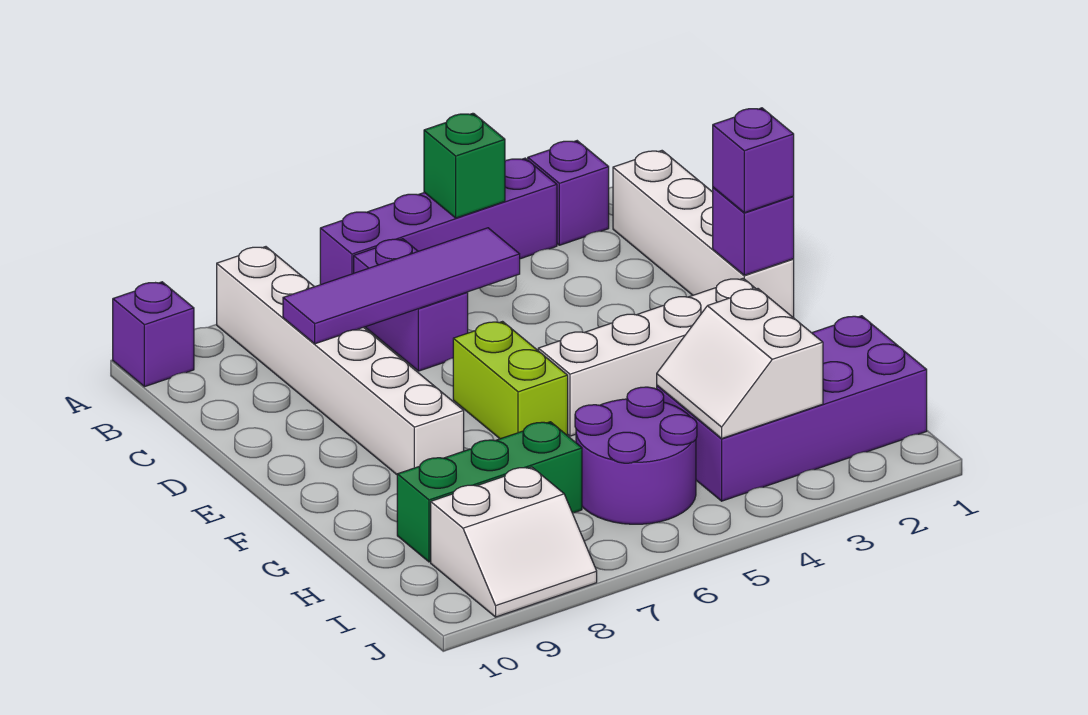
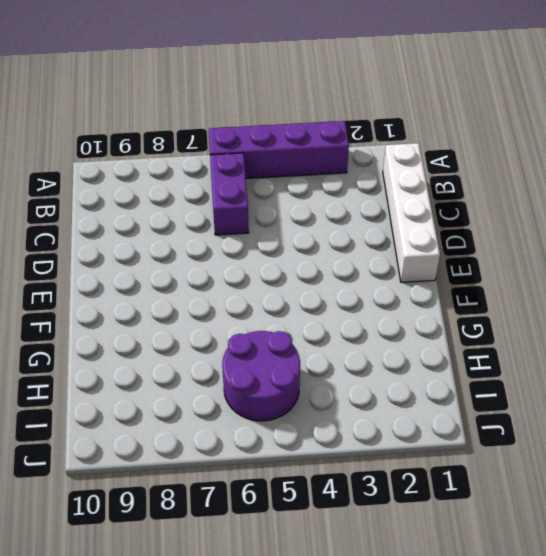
none -> purple brick A2 level 1
none -> white brick A8:F8 level 1
none -> purple brick A10 level 1

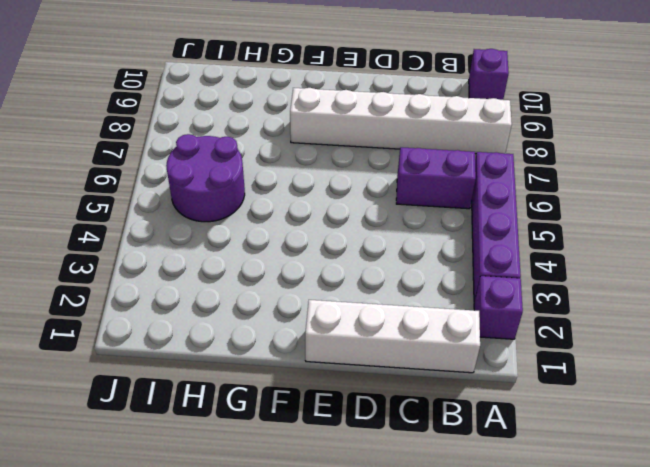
none -> lime brick E6:F6 level 1
none -> white brick F2:F5 level 1
none -> purple brick H1:I4 level 1

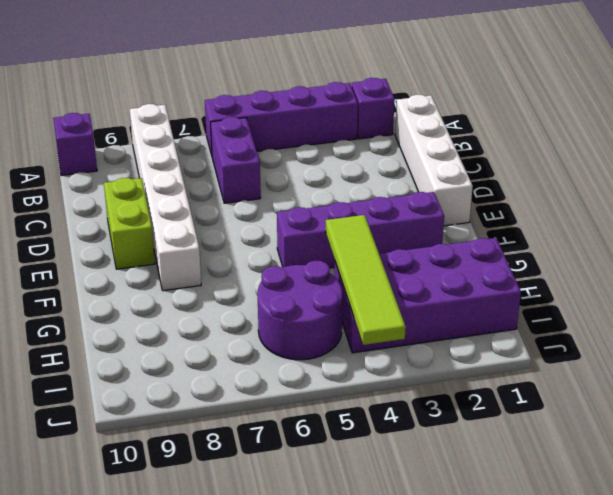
lime brick D9:E9 level 1 -> lime brick E6:F6 level 1
purple brick F2:F5 level 1 -> white brick F2:F5 level 1
lime tile G4:J4 level 2 -> white slope H3:I4 level 2 top 3
none -> green brick H7:H9 level 1
none -> white slope I8:J9 level 1 top I
none -> green brick A4 level 2

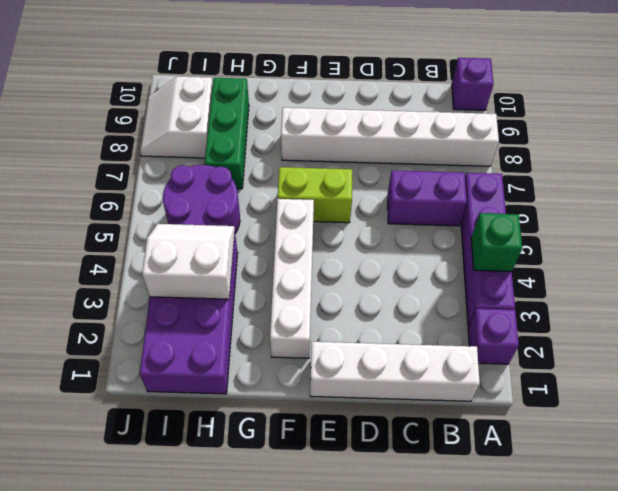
none -> purple tile C5:C8 level 2
none -> purple brick E1 level 2
none -> purple brick E1 level 3

